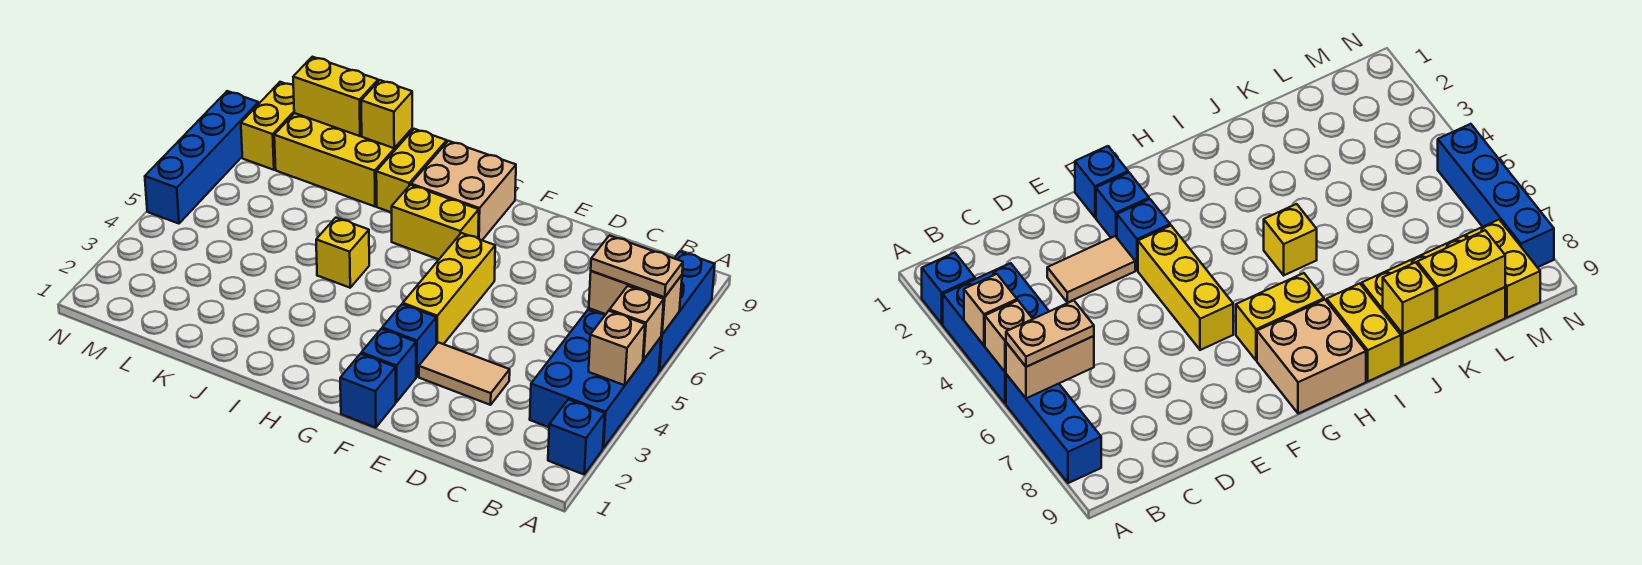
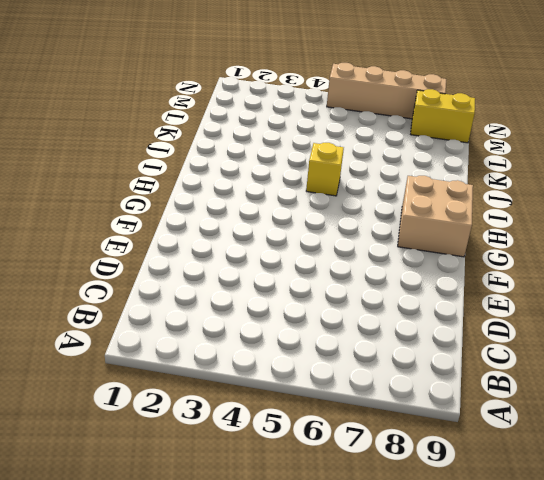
tan brick N5:N8 level 1 -> blue brick N5:N8 level 1
none -> blue brick A2 level 1
none -> blue brick A3:B5 level 1
none -> blue brick A6:A8 level 1

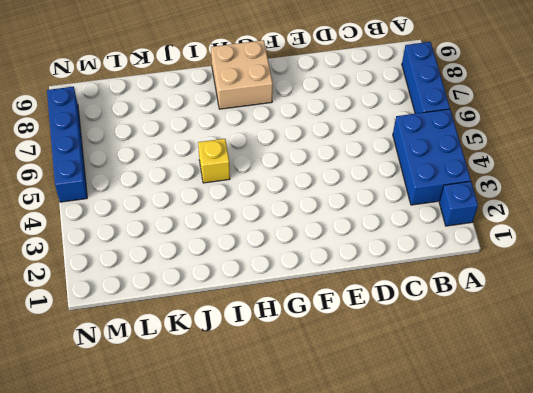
none -> tan tile D3:E3 level 1
none -> blue brick F1 level 1
none -> blue brick F2 level 1

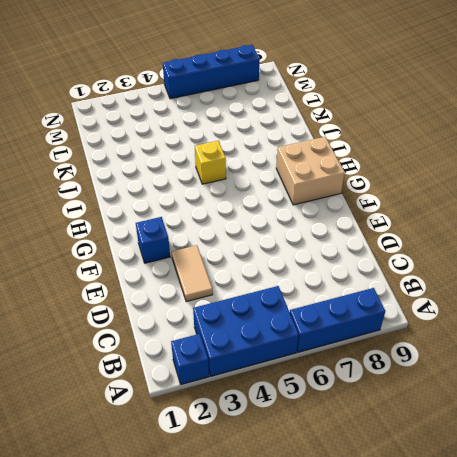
none -> blue brick F1 level 1
none -> blue brick F3 level 1
none -> yellow brick F4:F6 level 1

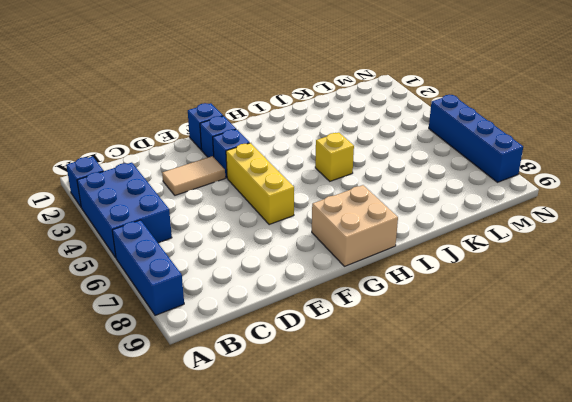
none -> yellow brick G7:H7 level 1
none -> yellow brick I8:I9 level 1
none -> yellow brick J8:L9 level 1

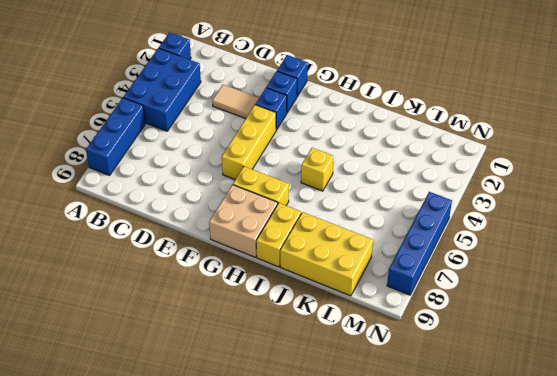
none -> yellow brick M8:M9 level 1
none -> tan brick A4 level 2
none -> tan brick A5 level 2

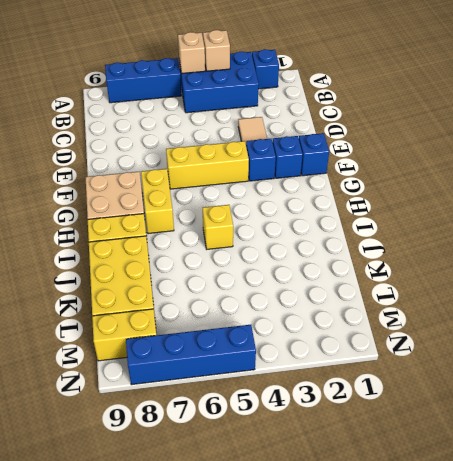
none -> tan brick A6:B6 level 2
none -> yellow brick J9 level 2
none -> yellow brick K9:L9 level 2

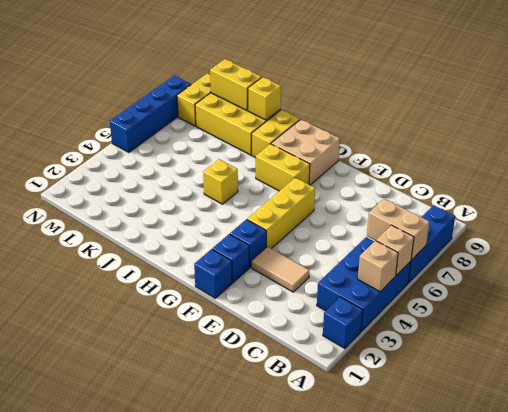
none -> tan plate A6:B6 level 3

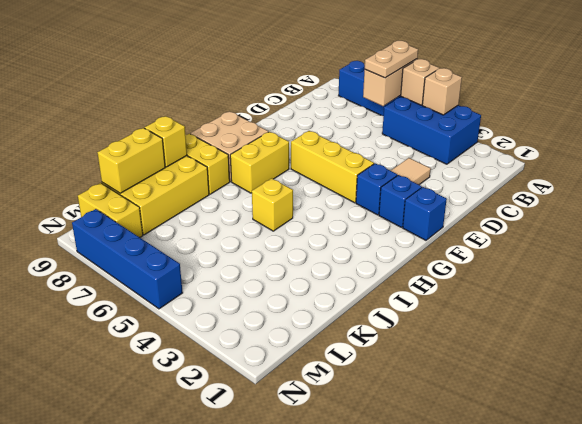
none -> blue brick A2 level 1

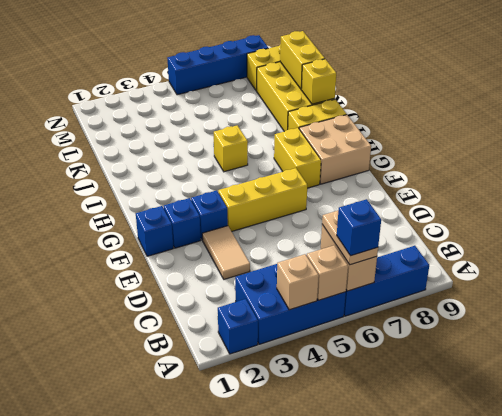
blue brick A6 level 4 -> none

